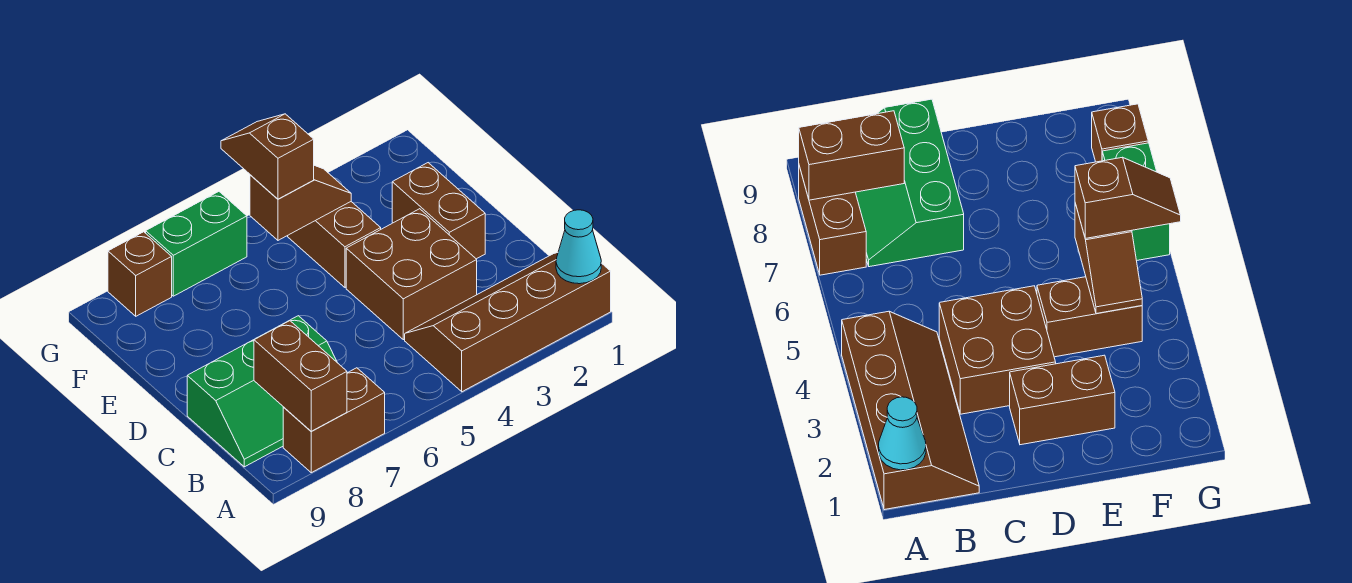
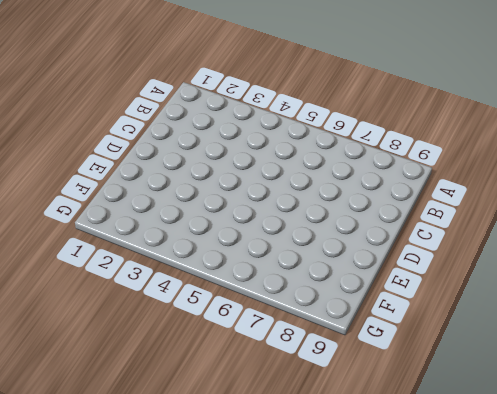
none -> brown slope A1:B4 level 1 top A
none -> brown brick A7:A8 level 1
none -> green slope B7:C9 level 1 top C

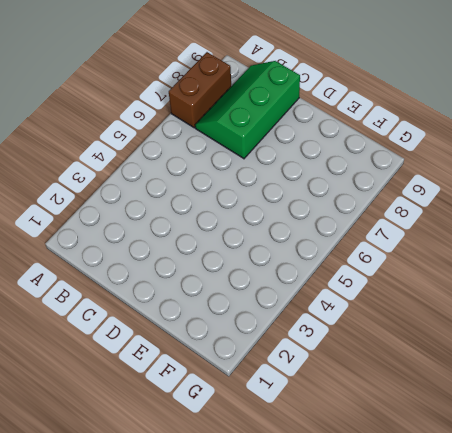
none -> brown slope A1:B4 level 1 top A
none -> brown brick C3:D4 level 1
none -> brown brick D2:E2 level 1

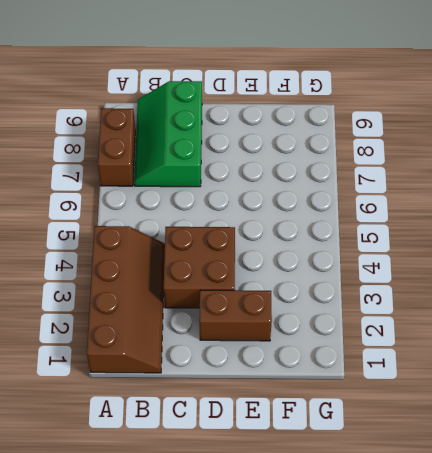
none -> brown brick E4:F4 level 1
none -> green brick G6:G7 level 1
none -> brown brick G8 level 1

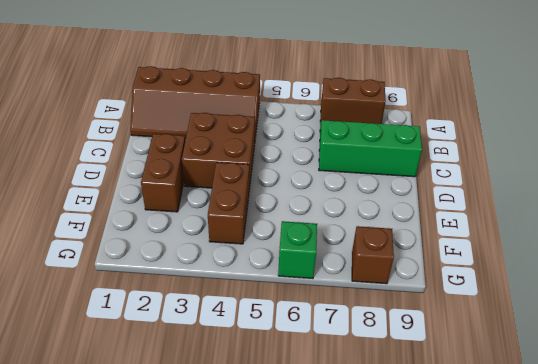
green brick G6 level 1 -> green brick G6:G7 level 1
none -> cyan cone A1 level 2
none -> brown brick A8:B8 level 2
none -> brown slope F4:F5 level 2 top 5

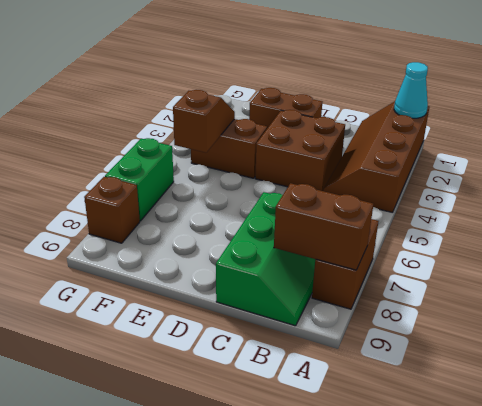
none -> brown slope F5:G5 level 3 top F

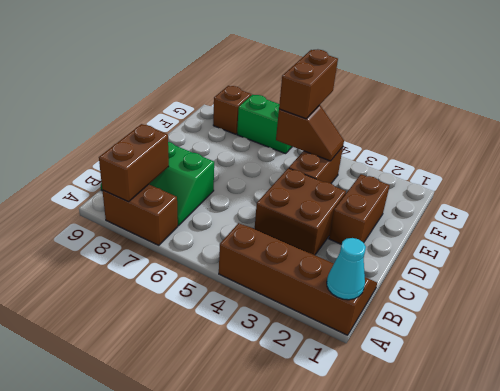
brown brick F5:G5 level 3 -> brown slope F5:G5 level 3 top F

